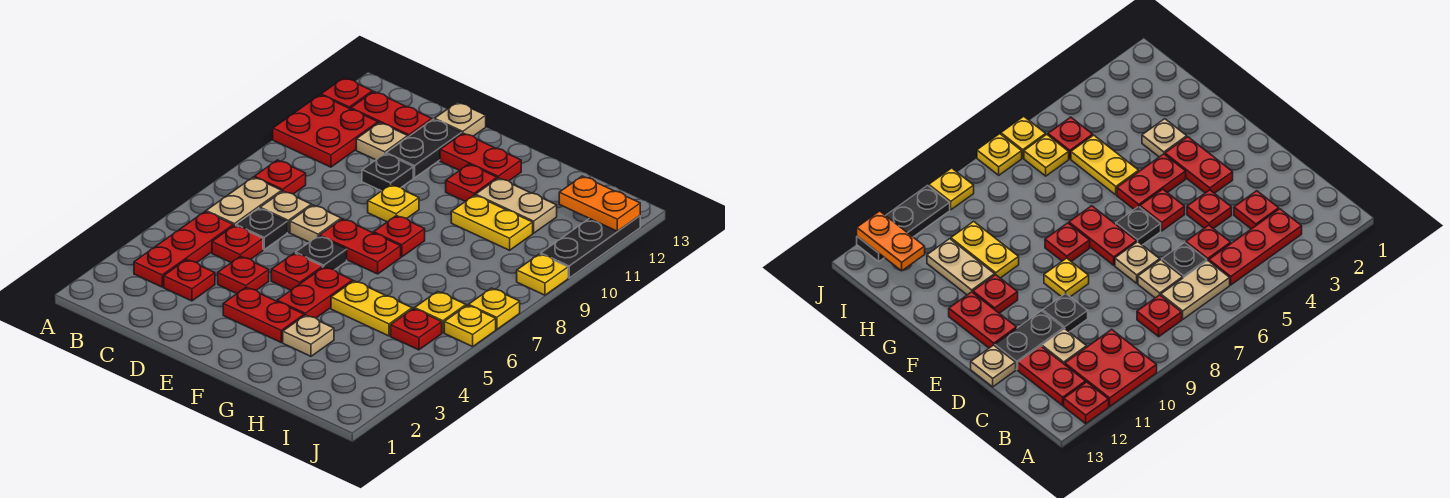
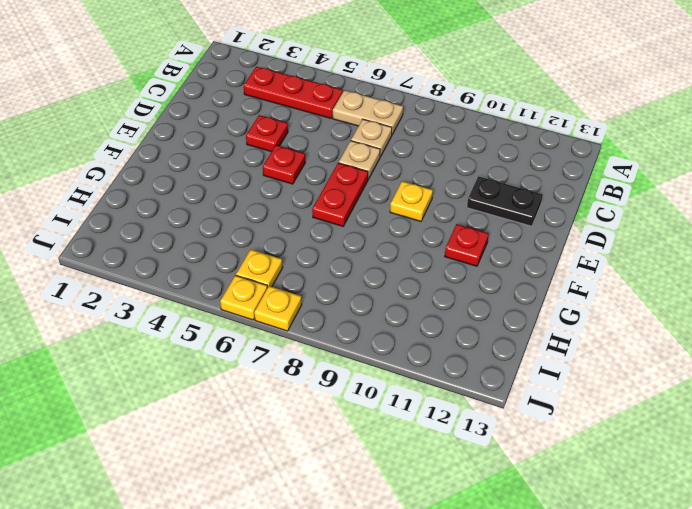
none -> red plate A10:B11 level 1
none -> red plate A12 level 1
none -> red plate B8 level 1
none -> red plate B12:C12 level 1

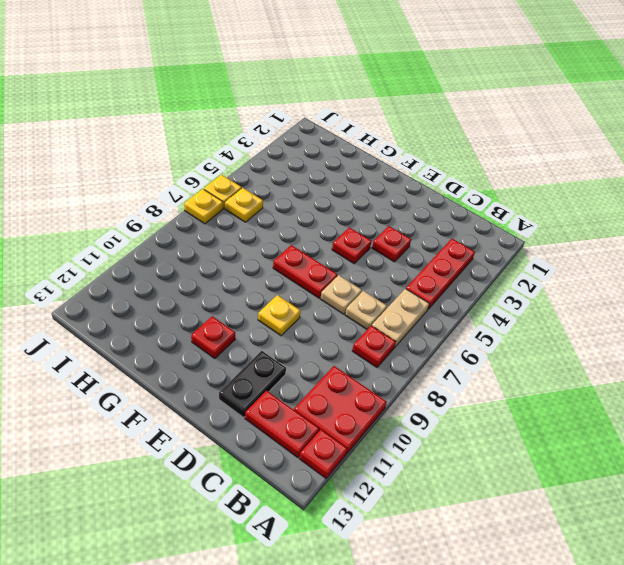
none -> red plate C3 level 1
none -> red plate C5 level 1
none -> black plate C6 level 1
none -> tan plate C11 level 1

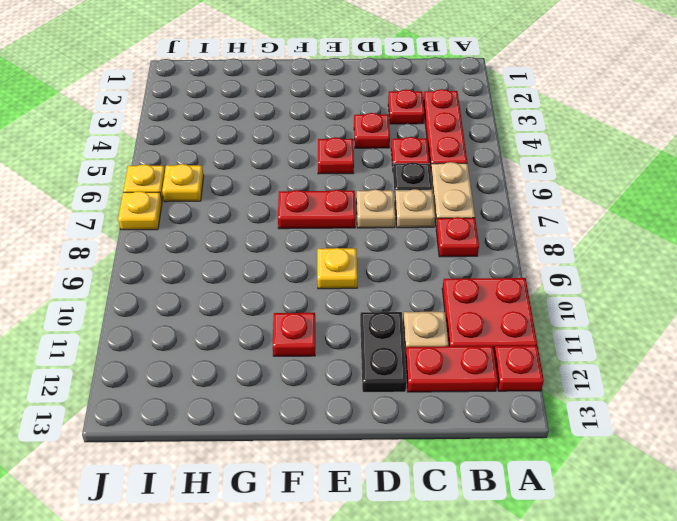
none -> black plate D10 level 1
none -> tan plate D13 level 1
none -> red plate E3:F3 level 1
none -> black plate E6 level 1

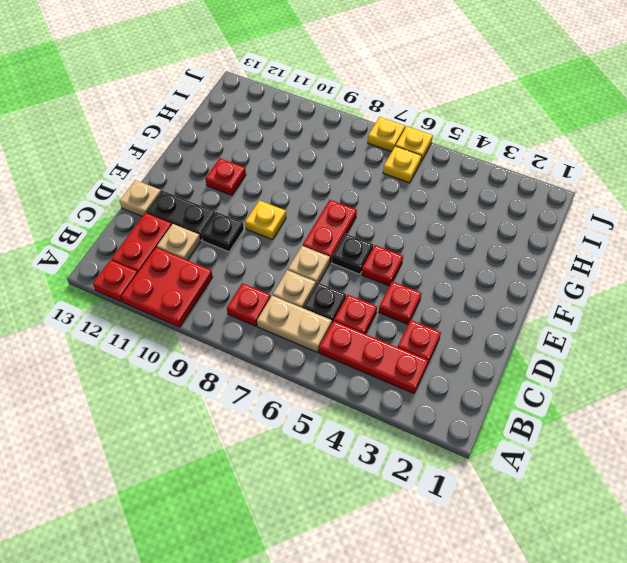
none -> red plate E3:F3 level 1
none -> red plate E12:F12 level 1
none -> red plate F4:F5 level 1
none -> red plate F8 level 1

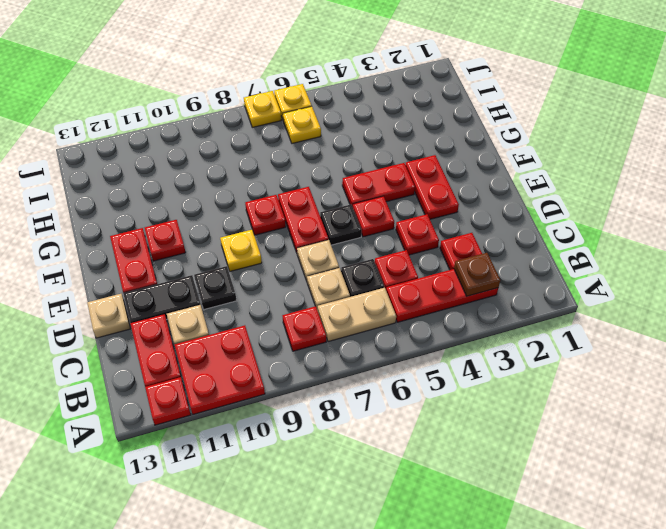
brown plate B3 level 2 -> none
none -> tan plate G3 level 1
none -> yellow plate G5:H5 level 1
none -> yellow plate G10:H10 level 1
none -> tan plate G11:H11 level 1

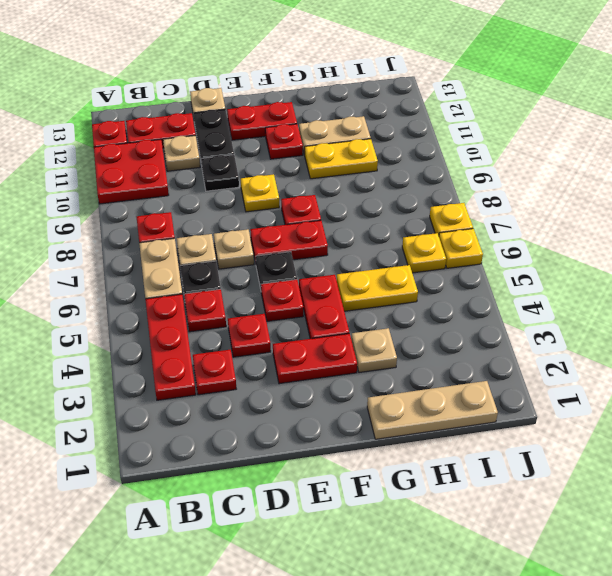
tan plate G1:I1 level 1 -> none
none -> red plate I5 level 1
none -> yellow plate J9 level 1
none -> black plate J10:J12 level 1
none -> orange plate I12:J12 level 2

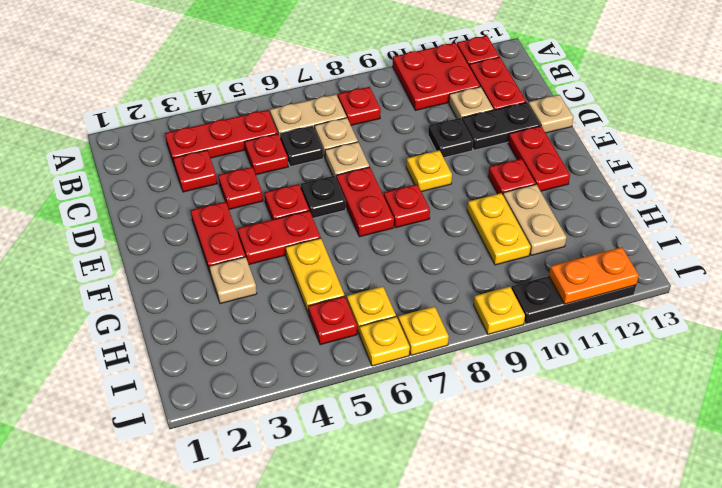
orange plate J11:J12 level 2 -> orange plate I12:J12 level 2

